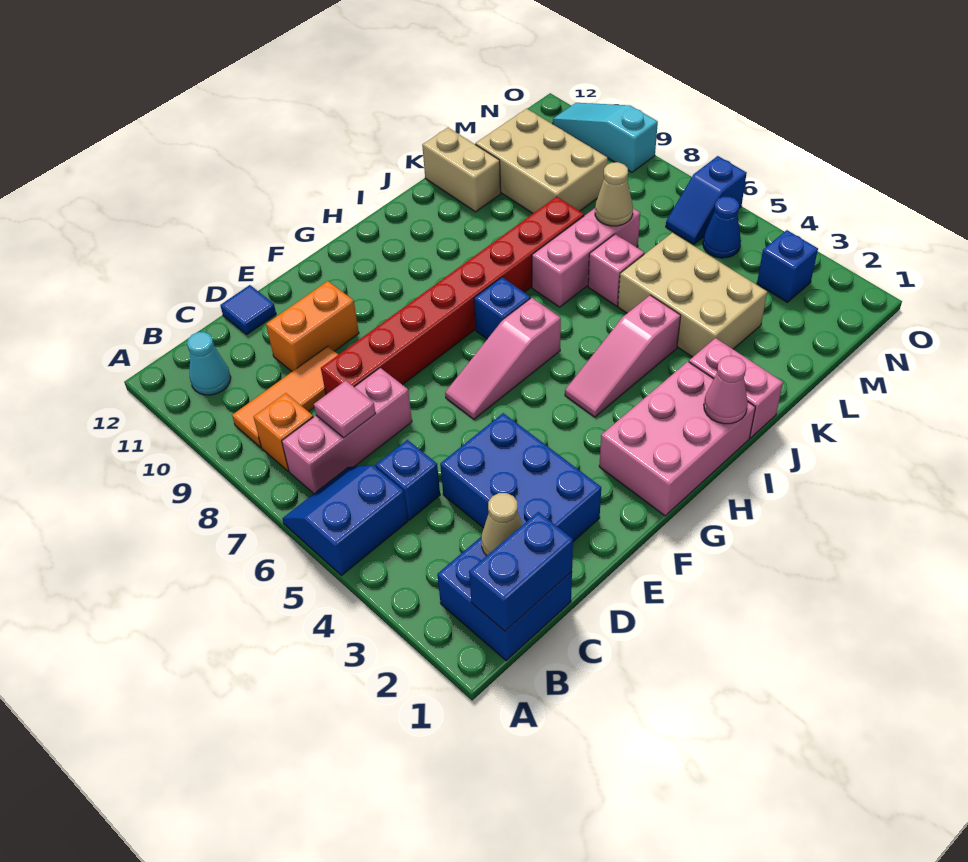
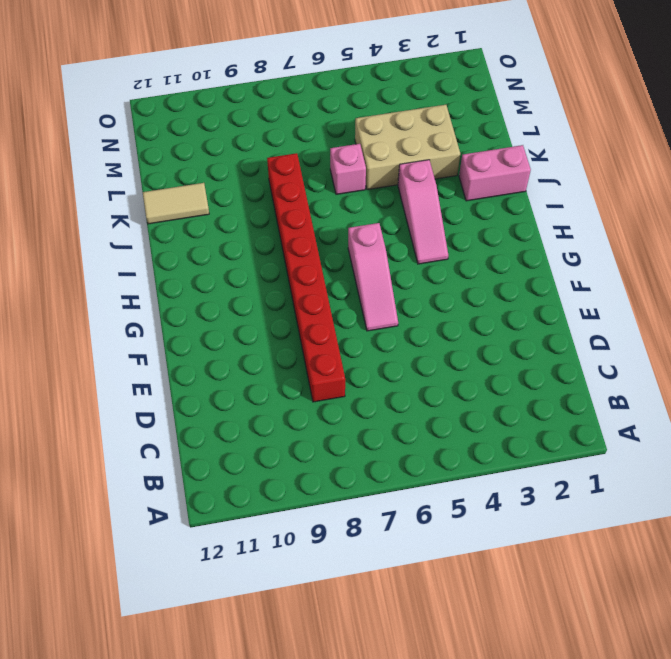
tan tile K11:K12 level 1 -> tan brick K11:K12 level 1
none -> blue slope A5:B6 level 1 top 5
none -> blue brick B1:C2 level 1
none -> pink brick B7:D7 level 1
none -> orange brick B8 level 1

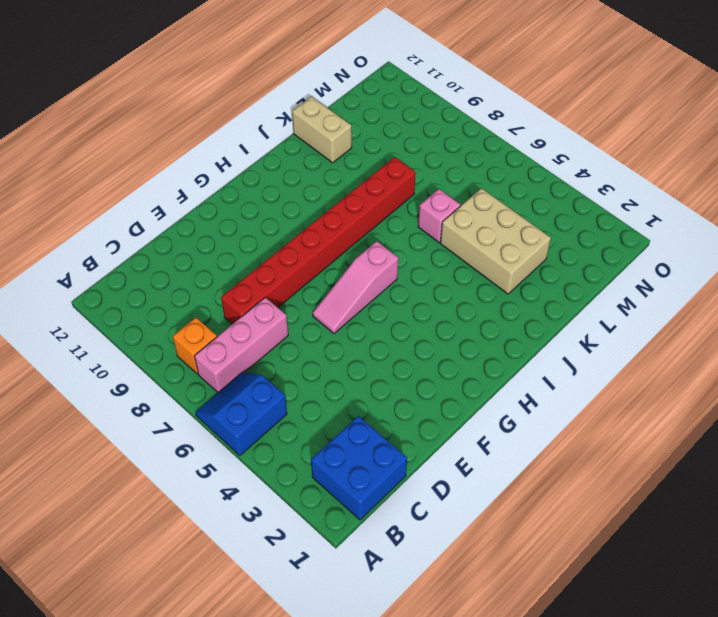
none -> orange tile B9:D9 level 1
none -> cyan cone B11 level 1
none -> blue brick C5 level 1
none -> blue brick D2:E4 level 1

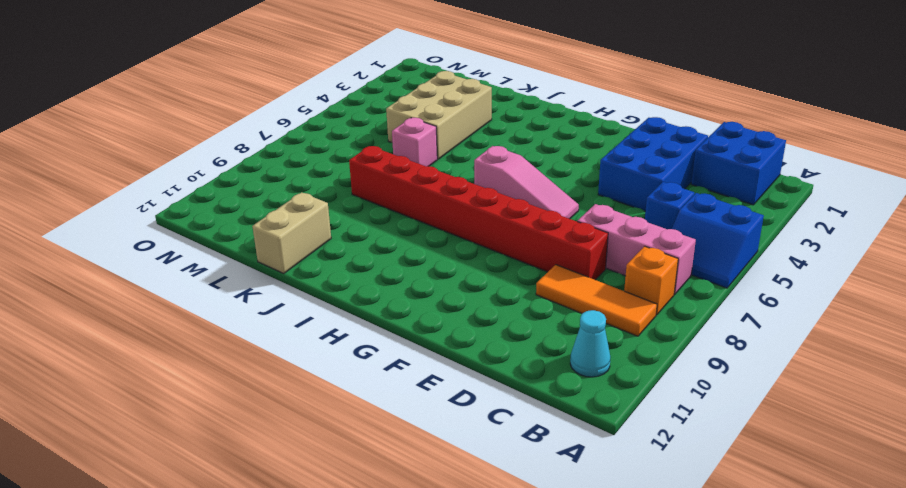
none -> orange brick D10:E10 level 1
none -> blue tile D12 level 1
none -> pink brick G1:I2 level 1
none -> pink slope H4:J4 level 1 top J

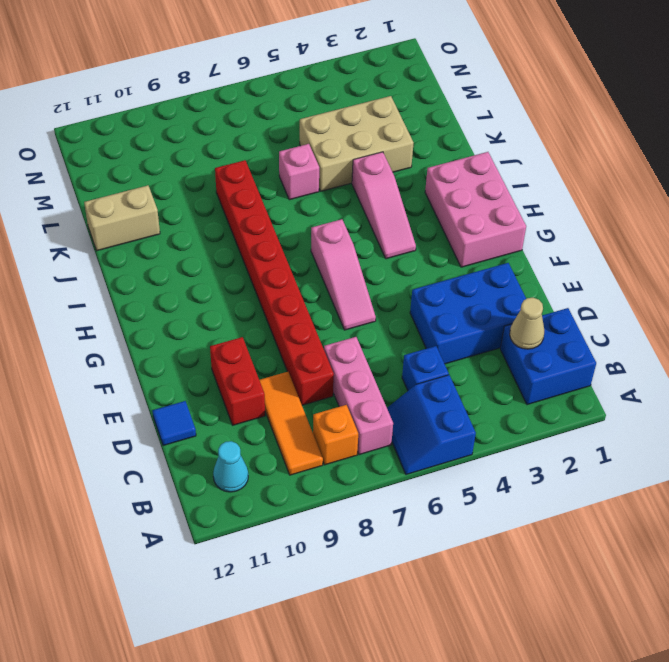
red brick D10:E10 level 1 -> orange brick D10:E10 level 1
none -> blue brick H7 level 1
none -> pink brick J1:J2 level 1
none -> pink brick J7:L7 level 1
none -> tan brick L9:M11 level 1

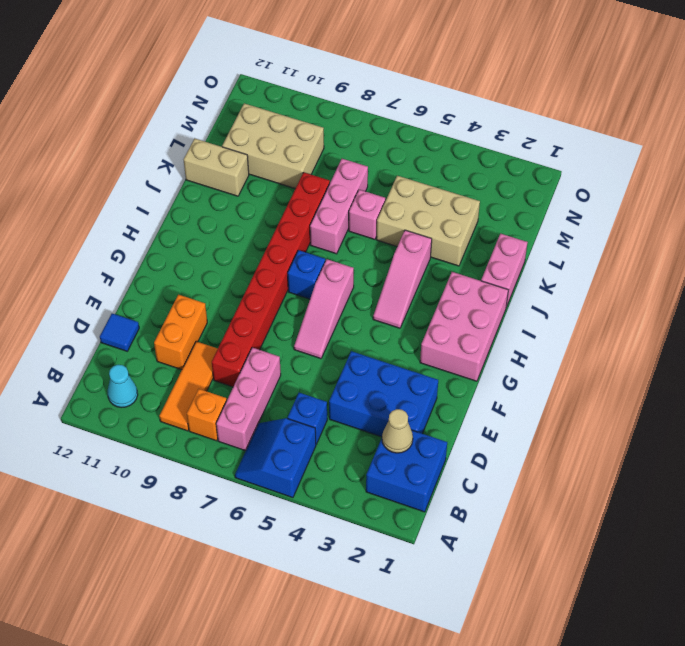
pink brick J1:K1 level 1 -> pink brick J1:J2 level 1
none -> blue brick N3 level 1
none -> blue cone N5 level 1
none -> blue slope N6:O6 level 1 top O
none -> cyan slope O9:O11 level 1 top 9

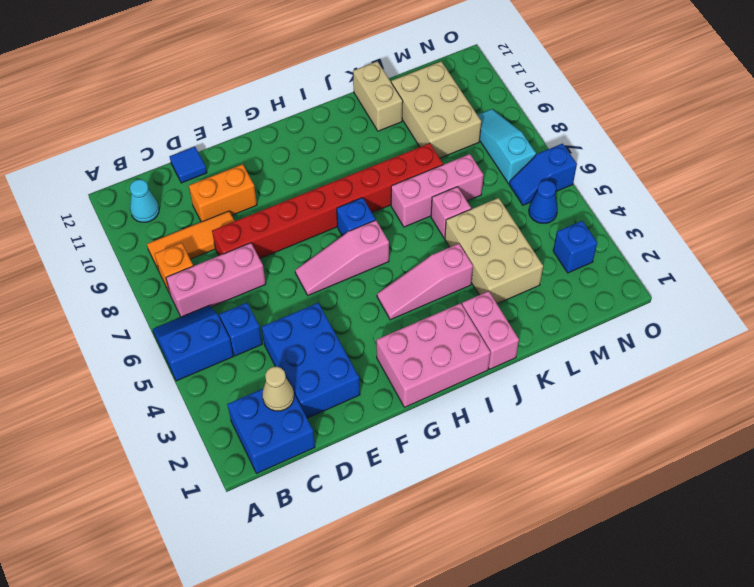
cyan slope N7:N9 level 1 top 7 -> cyan slope O9:O11 level 1 top 9
none -> blue brick B1:C1 level 2
none -> pink tile C7 level 2
none -> pink cone I1 level 2
none -> tan cone L7 level 2

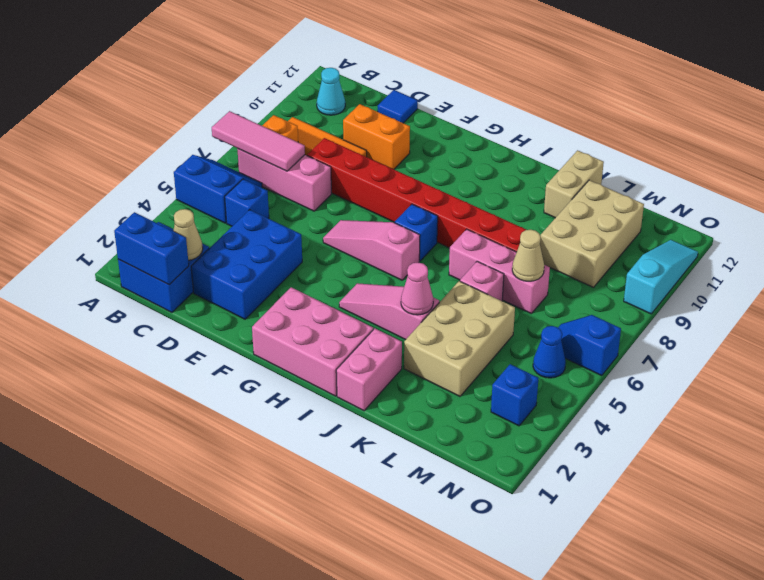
pink tile A7:C7 level 2 -> pink tile C7 level 2
pink cone J4 level 2 -> pink cone I1 level 2

